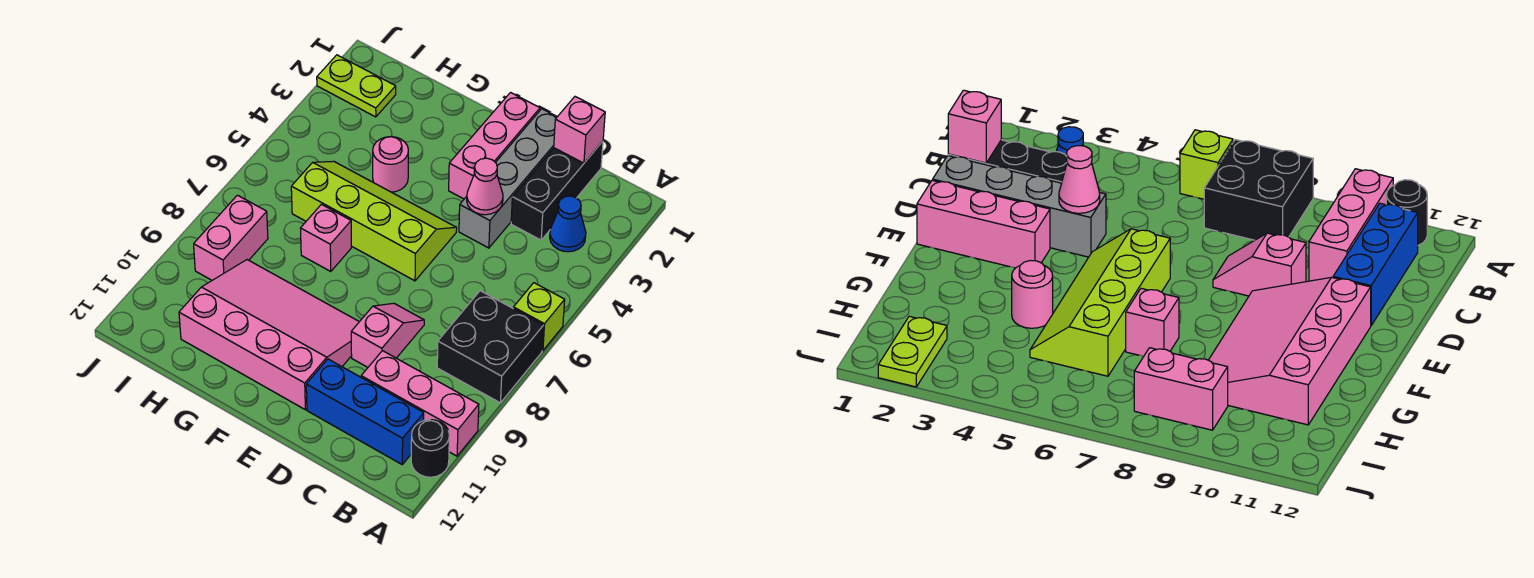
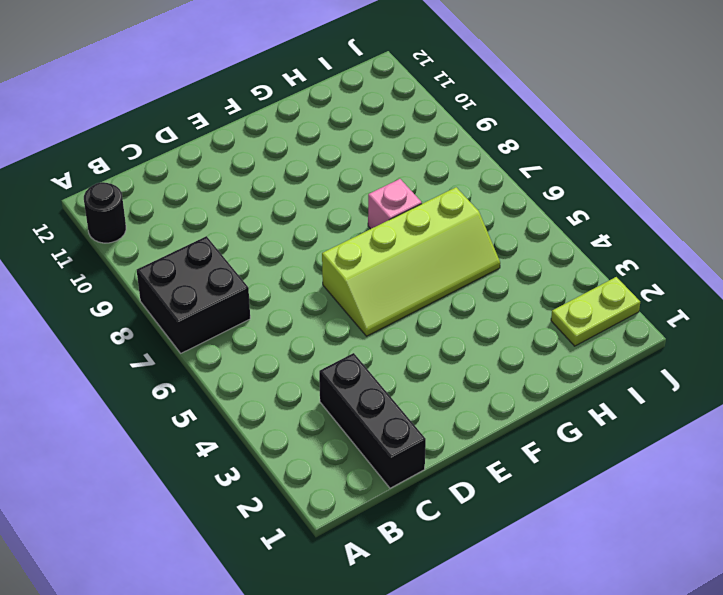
none -> lime brick A6 level 1
none -> pink brick A10:C10 level 1
none -> blue cone B3 level 1

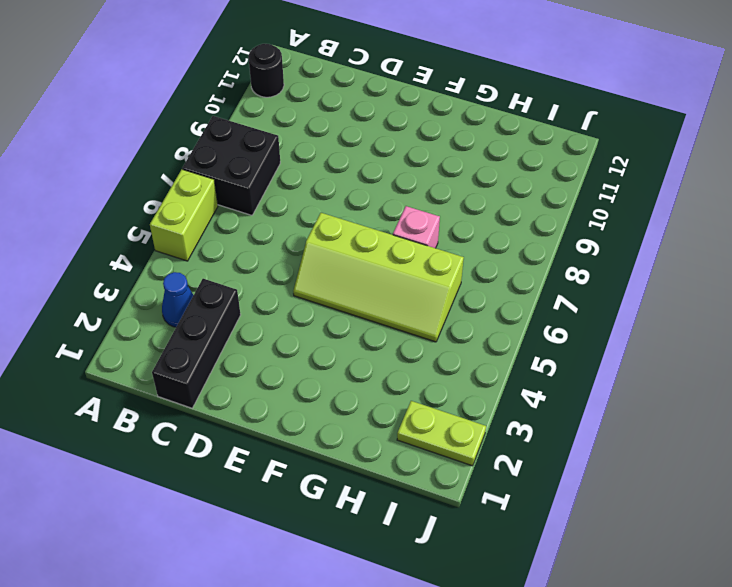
lime brick A5:A6 level 1 -> lime brick A6 level 1
none -> pink brick A10:C10 level 1
none -> blue brick B11:D11 level 1
none -> grey brick D1:D4 level 1

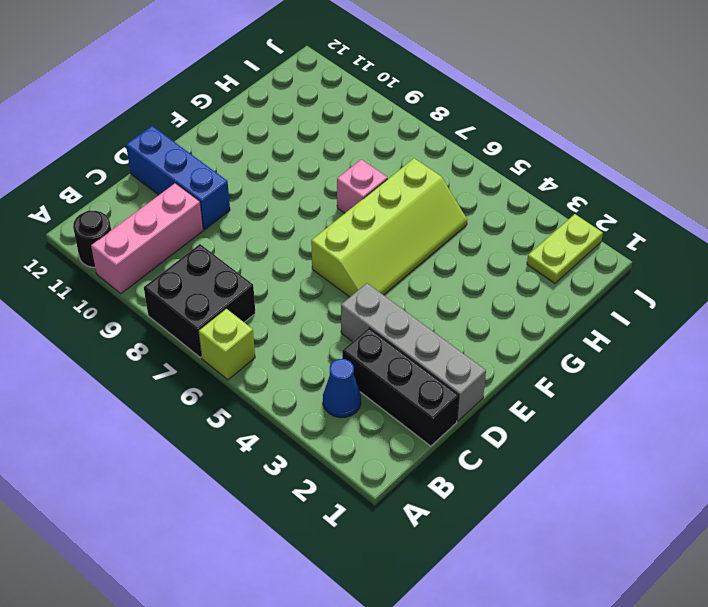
blue brick D10:D12 level 1 -> blue brick B11:D11 level 1
none -> pink slope D8:D9 level 1 top 9
none -> pink brick E1:E3 level 1
none -> pink slope E9:H11 level 1 top 11

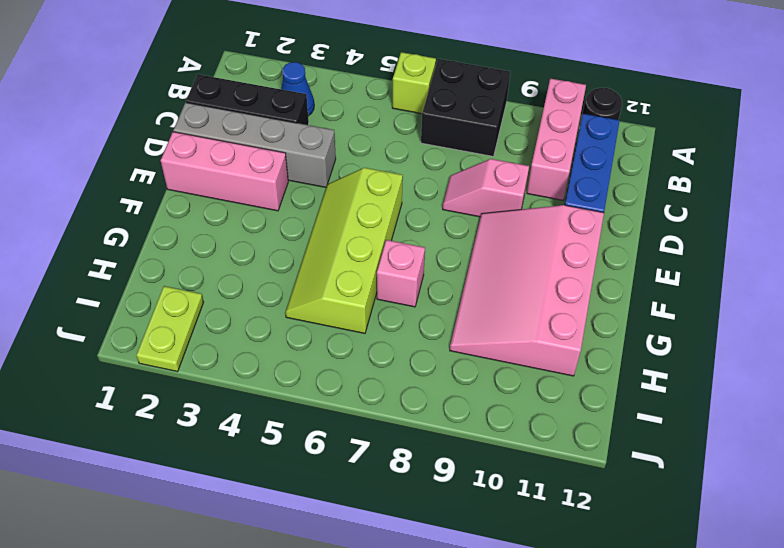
none -> pink round brick G4 level 1
none -> pink brick I8:I9 level 1
none -> pink brick C1 level 2

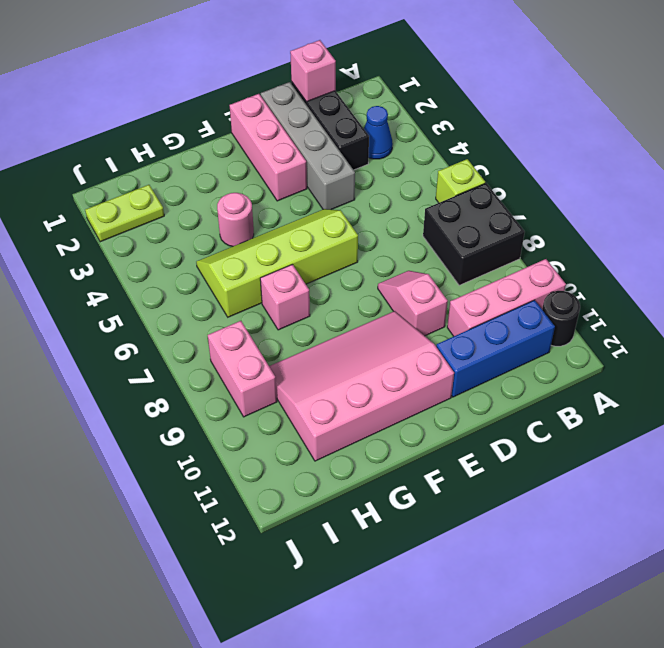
none -> pink cone D4 level 2

